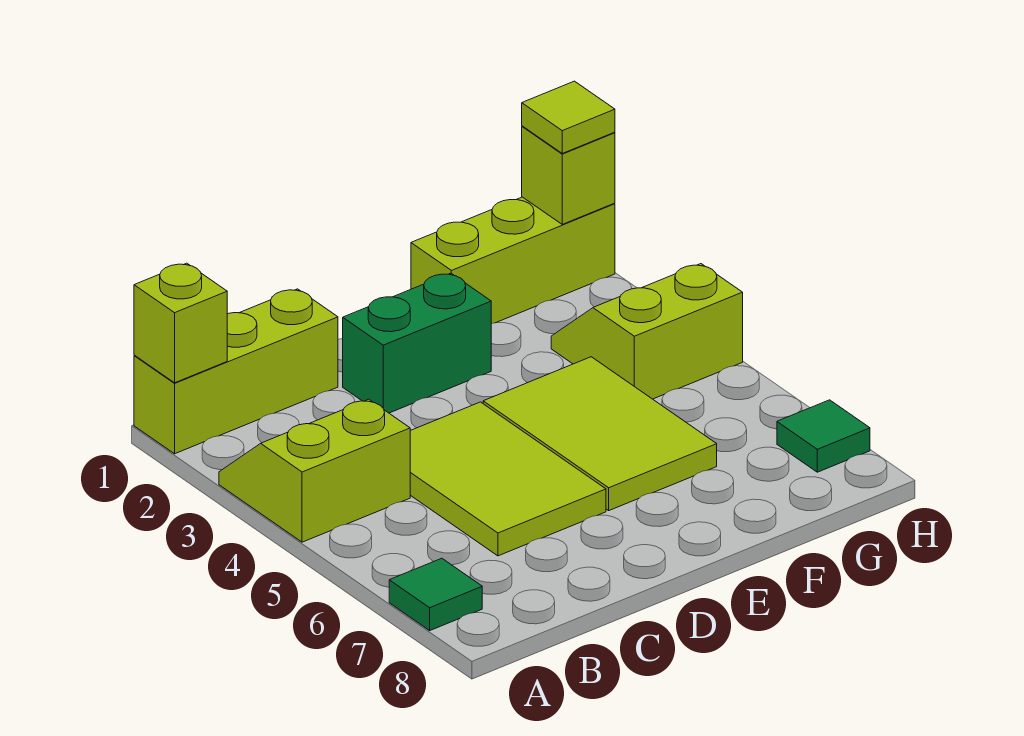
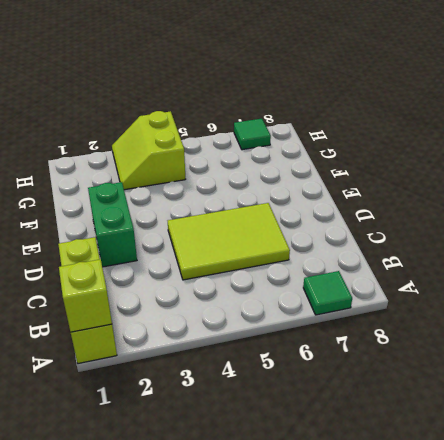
none -> lime slope A3:B4 level 1 top 4
none -> lime tile E4:F6 level 1
none -> lime brick F1:H1 level 1

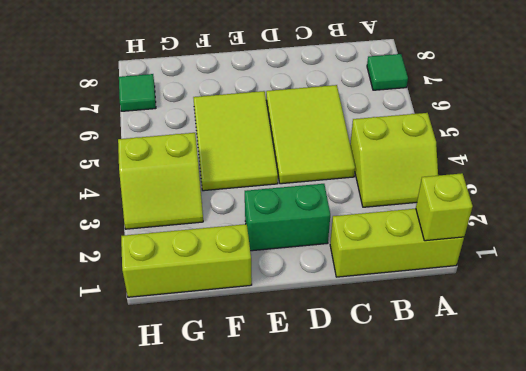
none -> lime brick H1 level 2
none -> lime tile H1 level 3

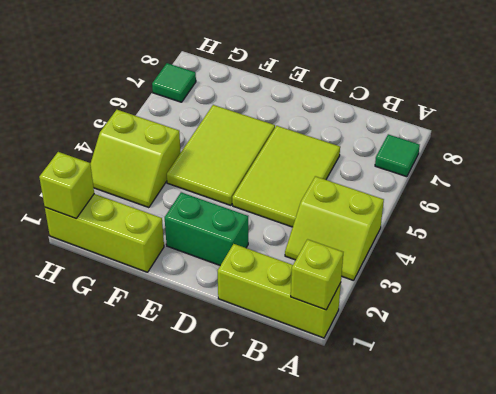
none -> lime tile H1 level 3

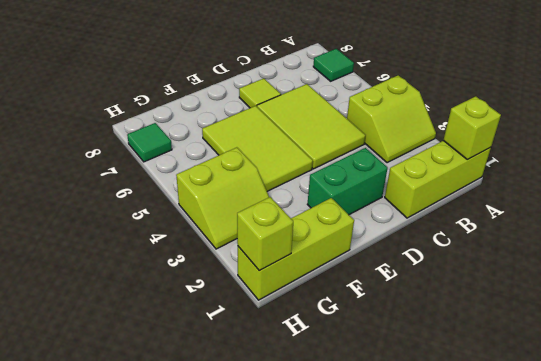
lime tile D7 level 1 -> lime tile H1 level 3

